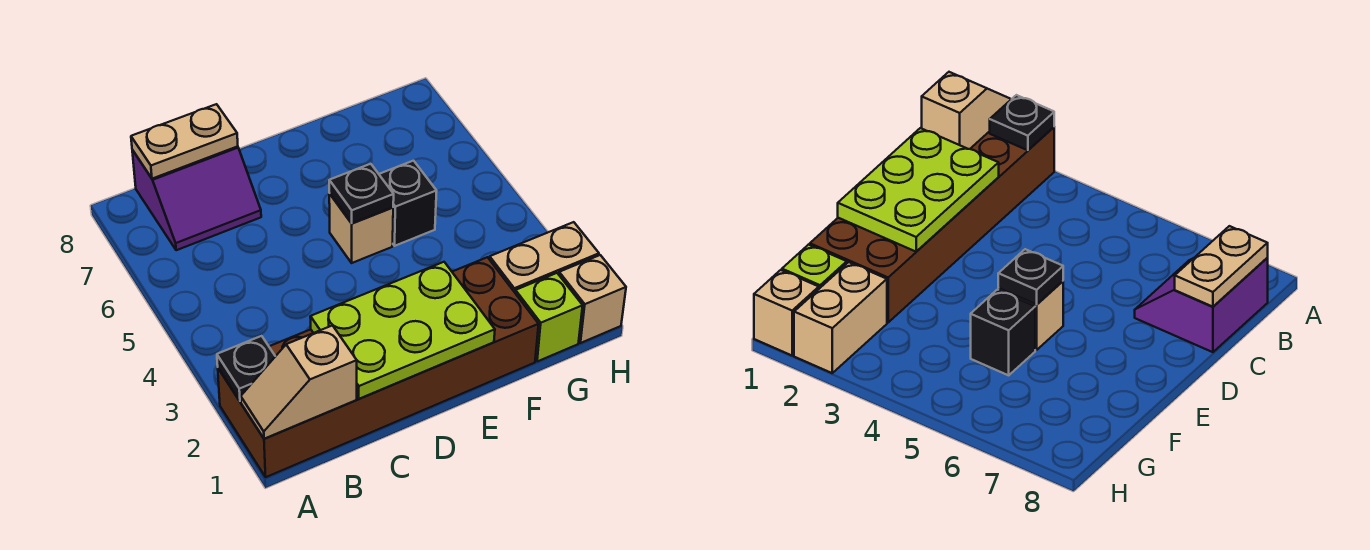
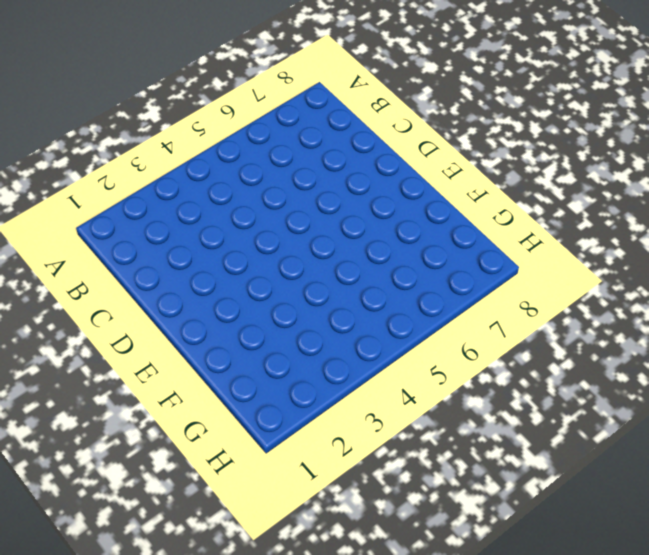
none -> brown brick A1:F2 level 1
none -> purple slope B7:C8 level 1 top 8
none -> tan brick E5 level 1

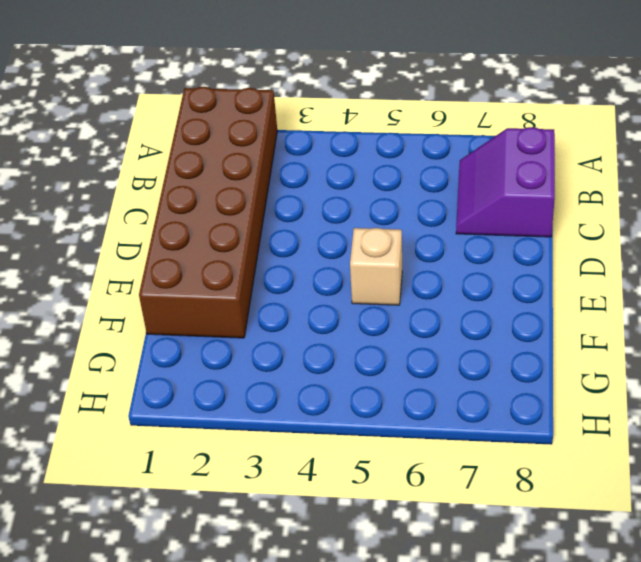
none -> black brick F5 level 1
none -> lime brick G1 level 1
none -> tan brick G2:H2 level 1

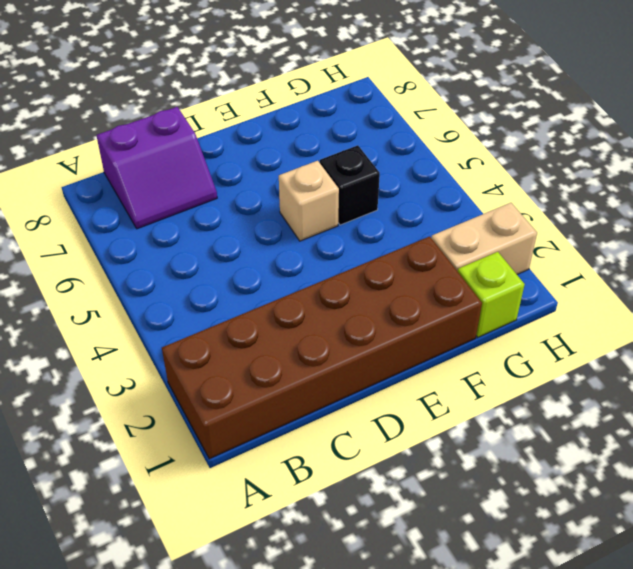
none -> tan brick H1 level 1
none -> tan slope A1:B1 level 2 top B
none -> black plate A2 level 2

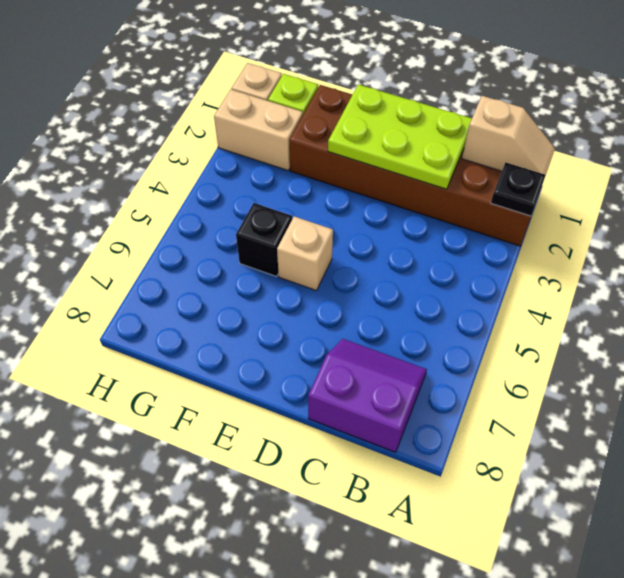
none -> tan plate B8:C8 level 2
none -> black plate E5 level 2

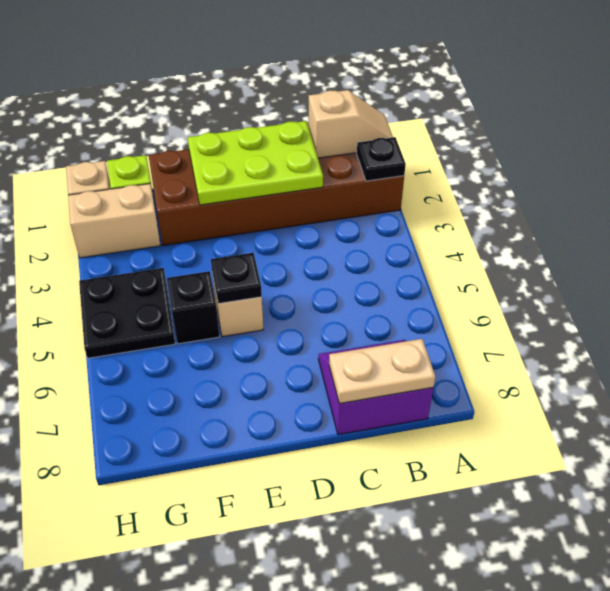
black plate G4:H5 level 1 -> none

